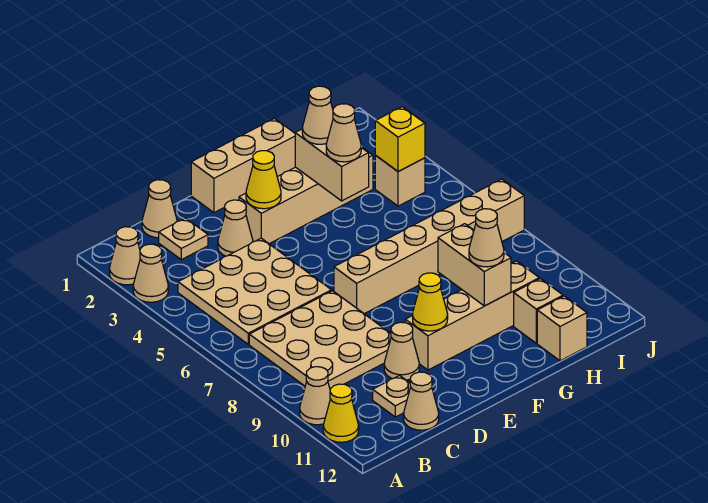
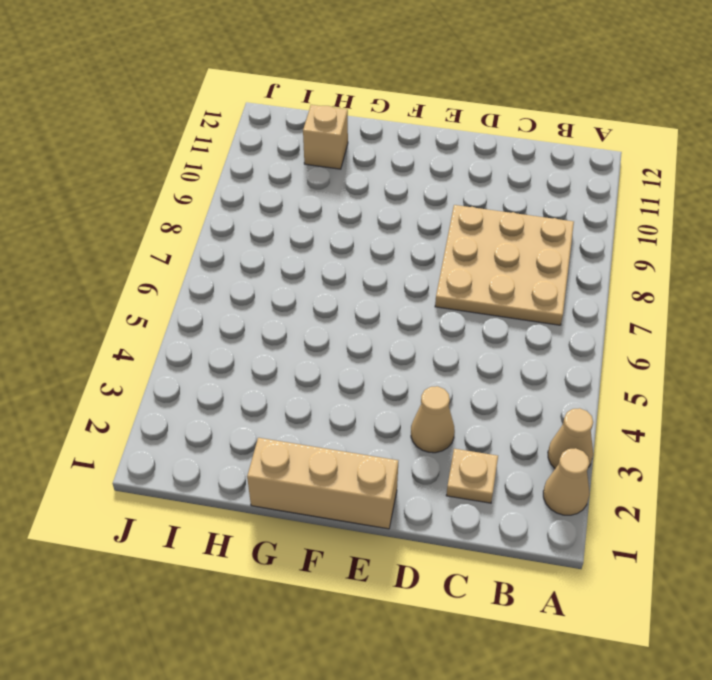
none -> tan cone A10 level 1
none -> yellow cone A11 level 1
none -> tan plate B4:D6 level 1

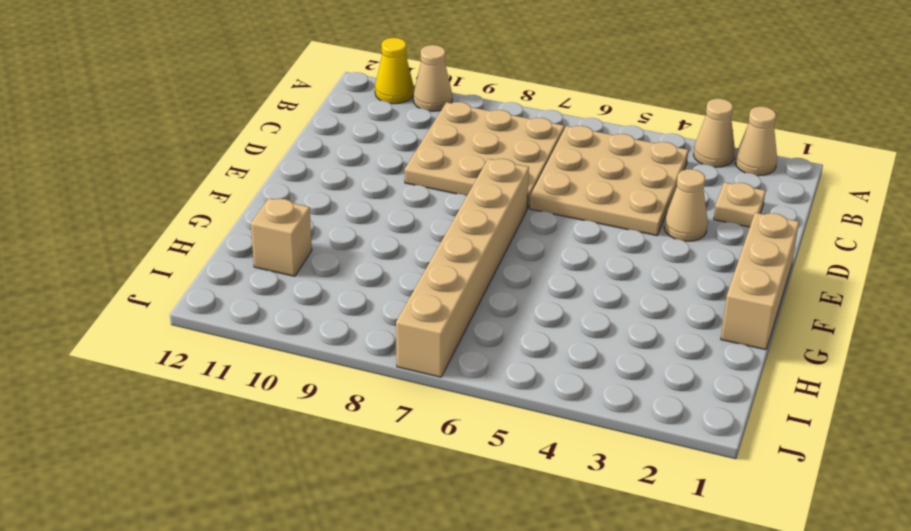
none -> tan cone C1 level 1
none -> tan plate C11 level 1
none -> tan cone C12 level 1

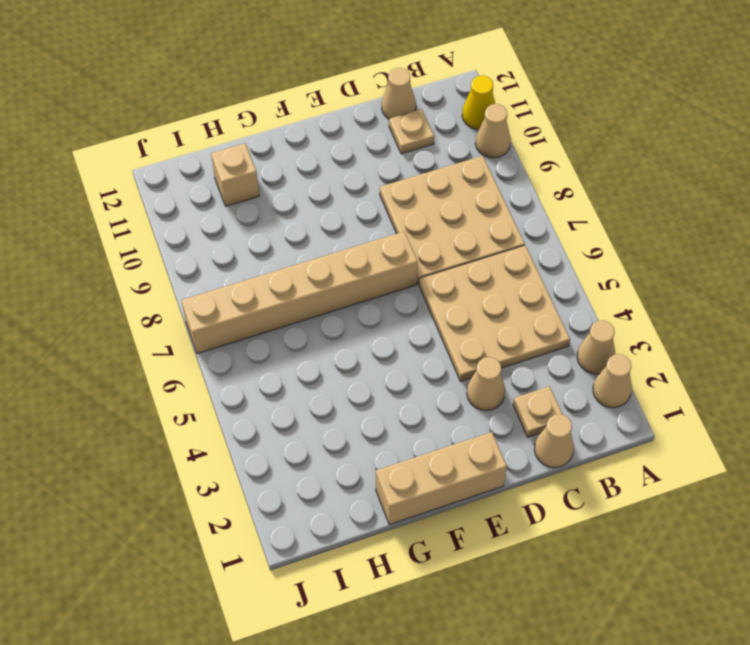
none -> tan cone D10 level 1
none -> tan brick E3:H3 level 1
none -> tan brick E10:H10 level 1

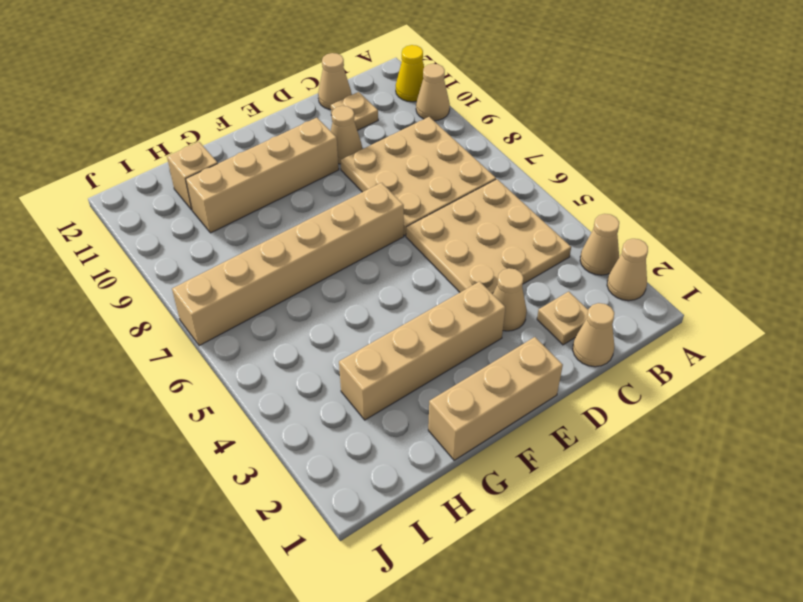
none -> tan brick H12 level 1
none -> tan brick I4 level 1
none -> yellow cone E3 level 2

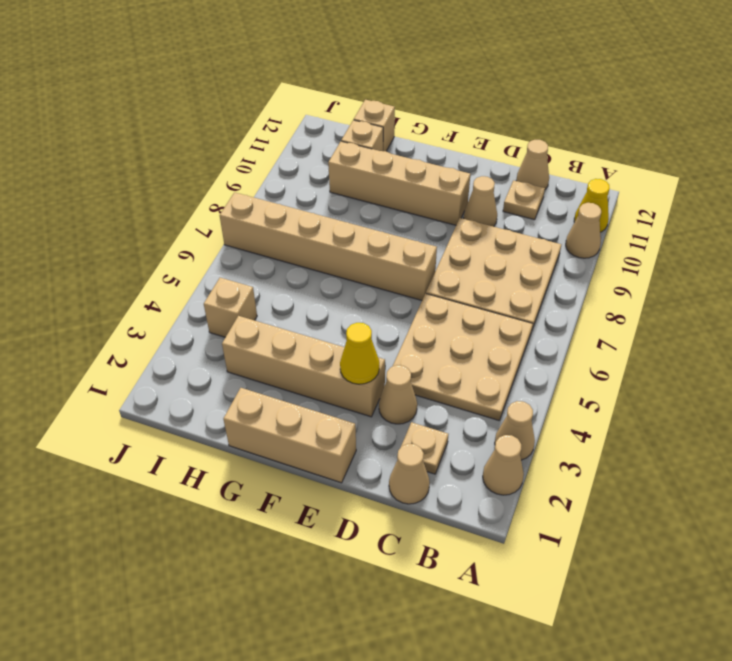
none -> yellow cone E10 level 2
none -> tan brick G3:G4 level 2
none -> tan brick G9:G10 level 2

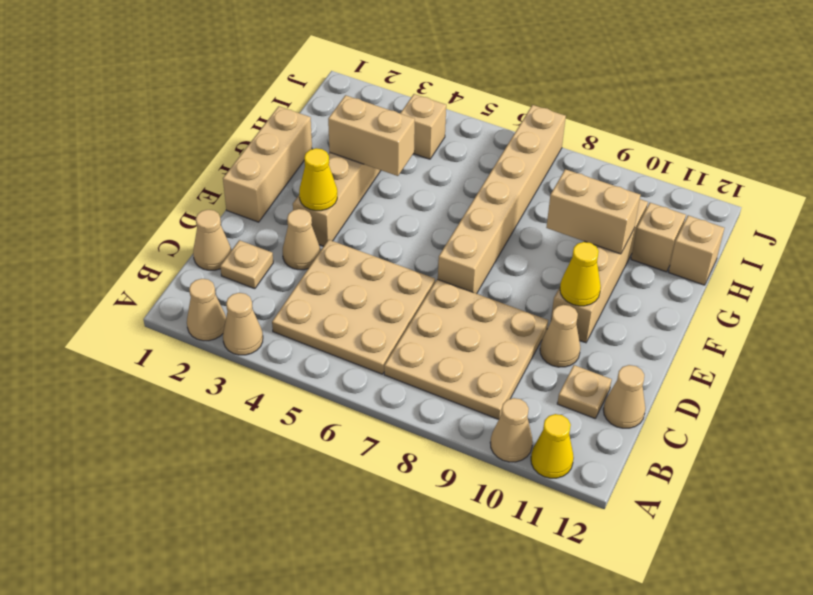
none -> yellow brick I4 level 2
none -> tan cone G3 level 3
none -> tan cone G4 level 3

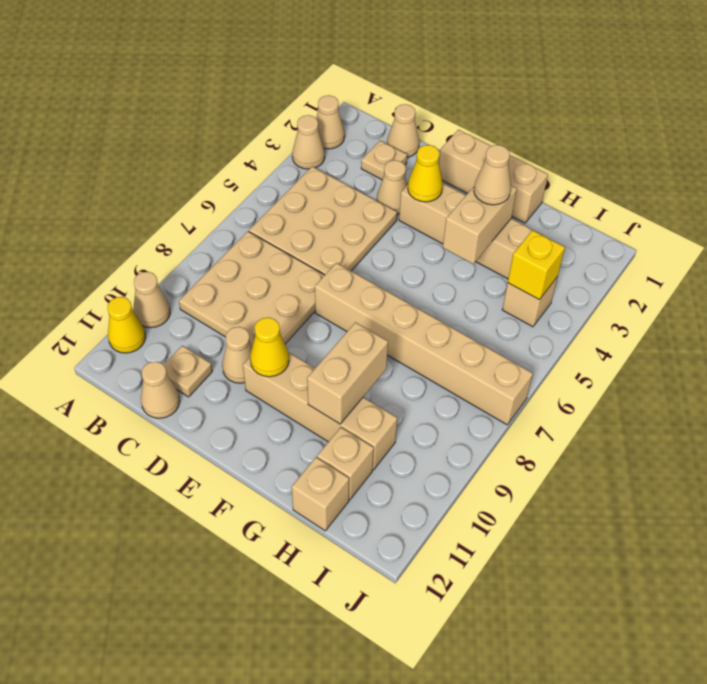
none -> tan cone G4 level 3
none -> tan cone G10 level 3

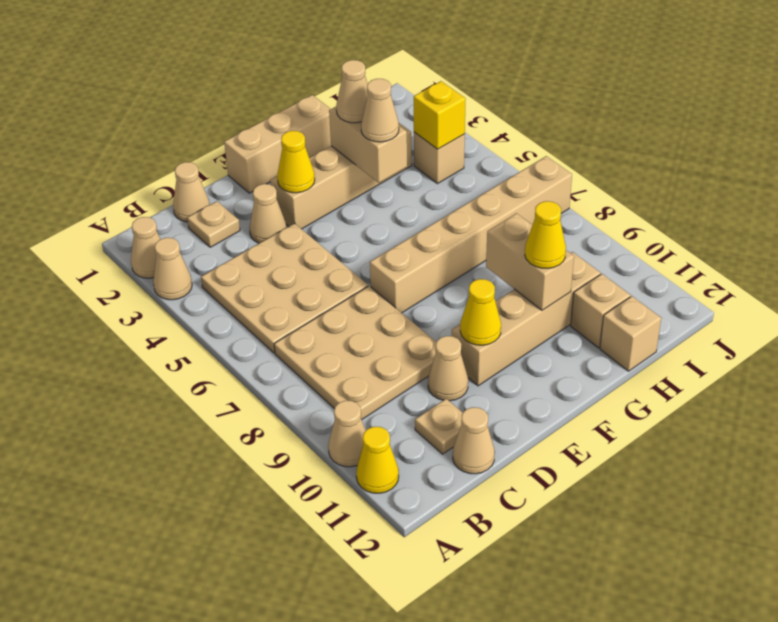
yellow cone G10 level 3 -> tan cone G10 level 3

